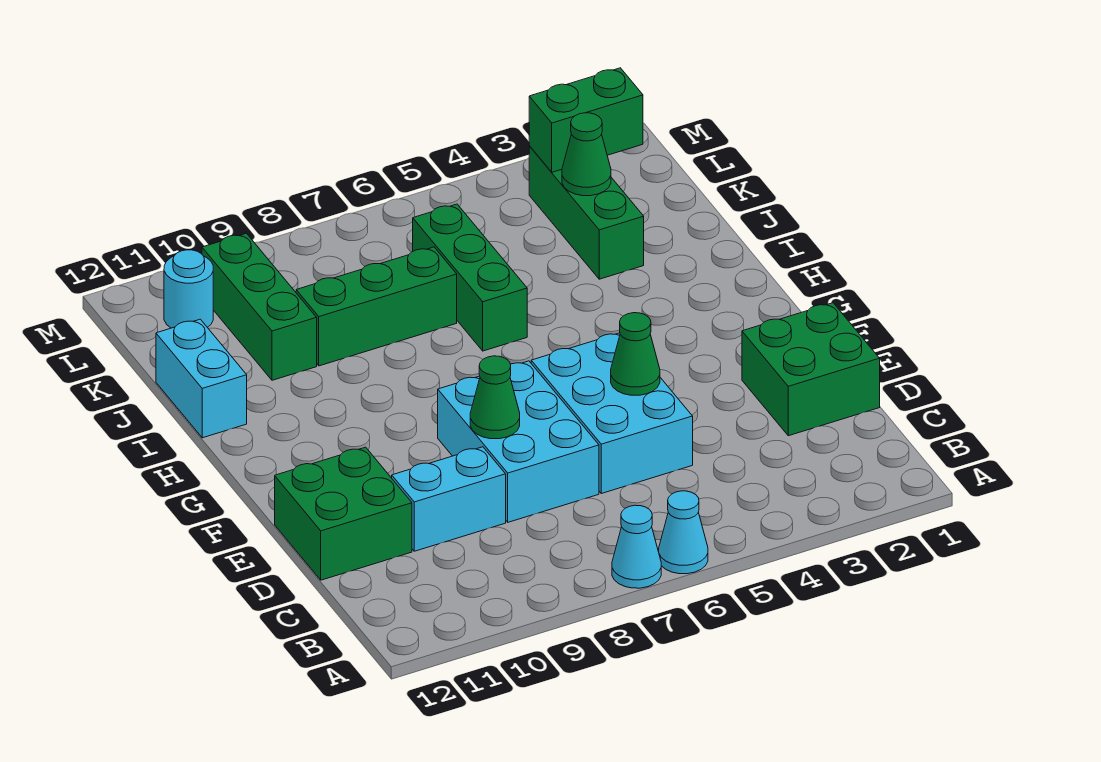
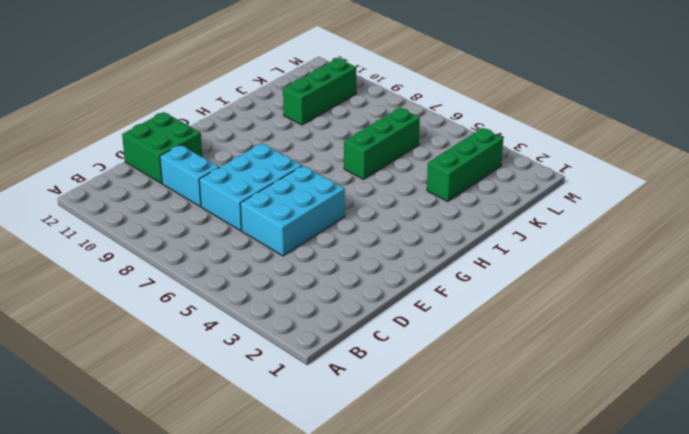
none -> cyan cone A6 level 1
none -> cyan cone A7 level 1
none -> green brick D1:E2 level 1

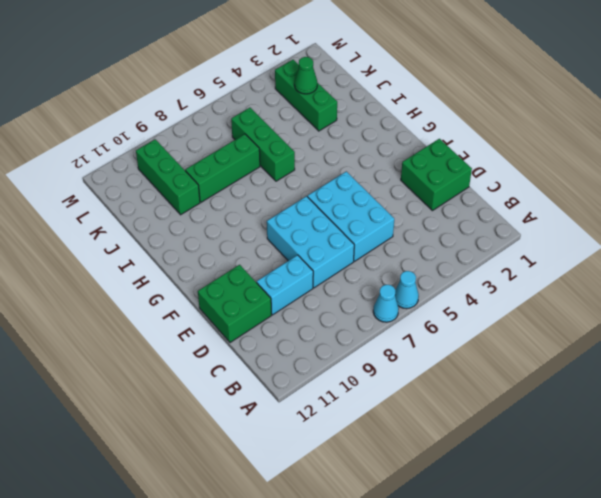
none -> cyan brick I12:J12 level 1
none -> cyan round brick L11 level 1
none -> green cone E5 level 2

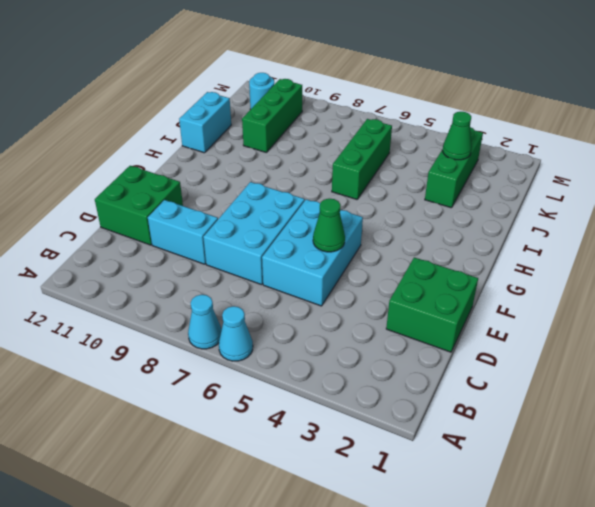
none -> green brick J7:J9 level 1
none -> green cone E8 level 2
none -> green brick L2:L3 level 2

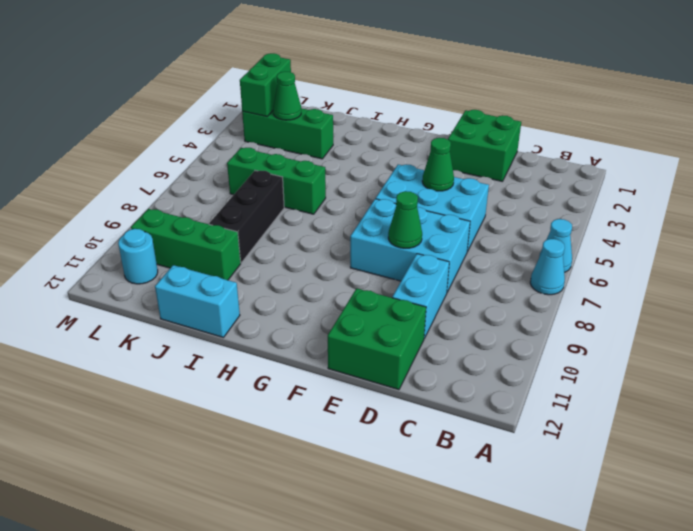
black brick J7:J9 level 1 -> green brick J7:J9 level 1

